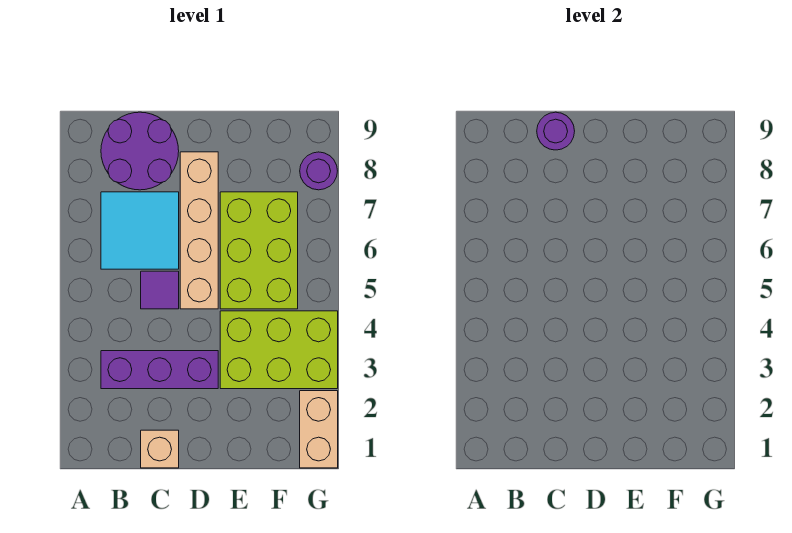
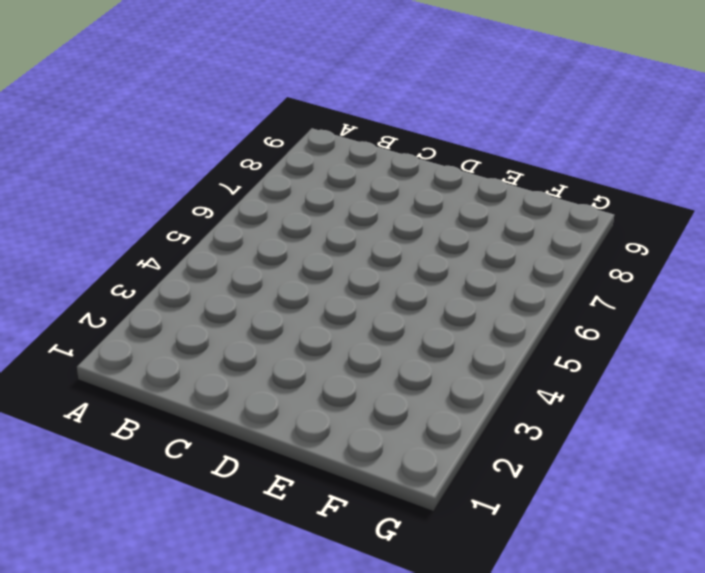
none -> purple brick B3:D3 level 1
none -> cyan tile B6:C7 level 1

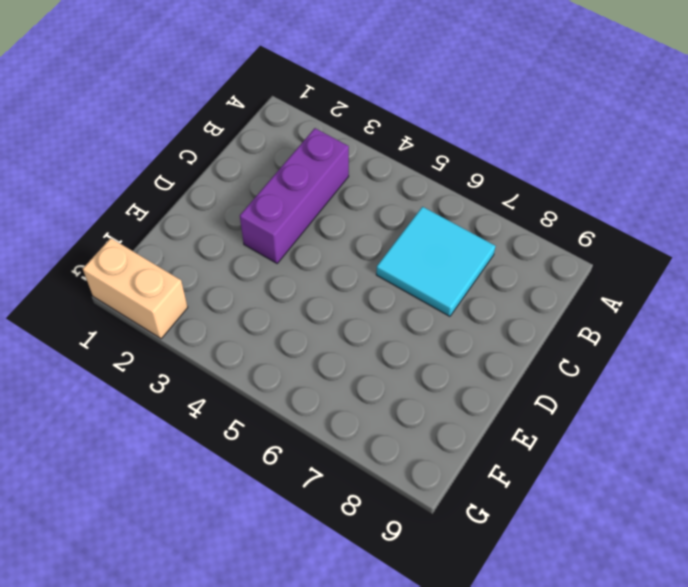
none -> purple round brick B8:C9 level 1
none -> tan brick C1 level 1

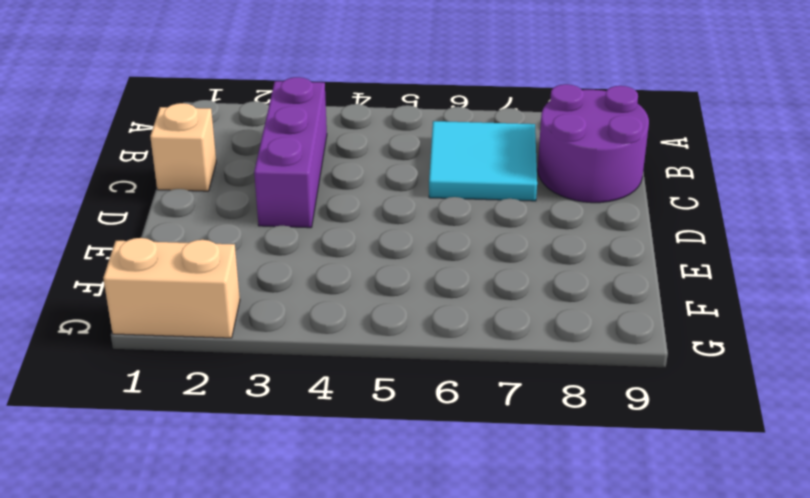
none -> purple tile C5 level 1
none -> tan brick D5:D8 level 1

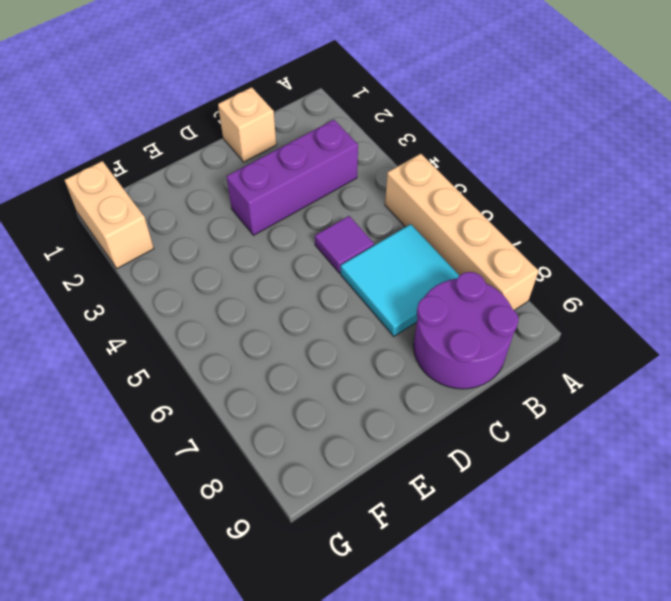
tan brick A5:A8 level 1 -> tan brick D5:D8 level 1
none -> lime brick E3:G4 level 1
none -> lime brick E5:F7 level 1

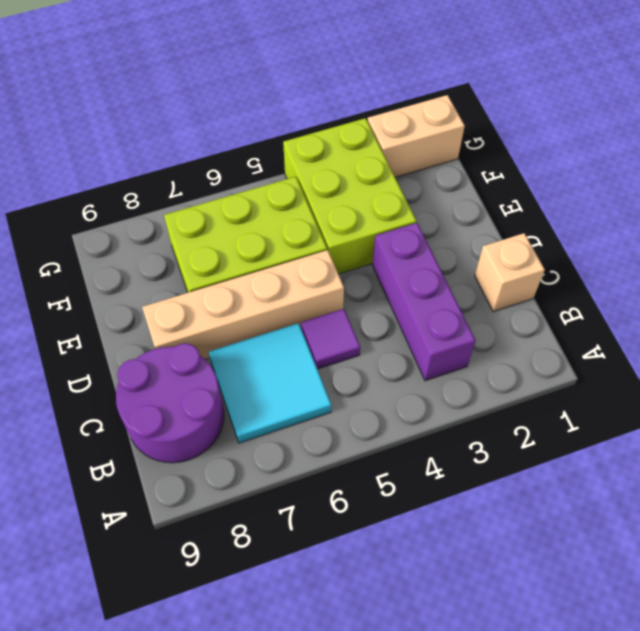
none -> purple round brick G8 level 1
none -> purple round brick C9 level 2

